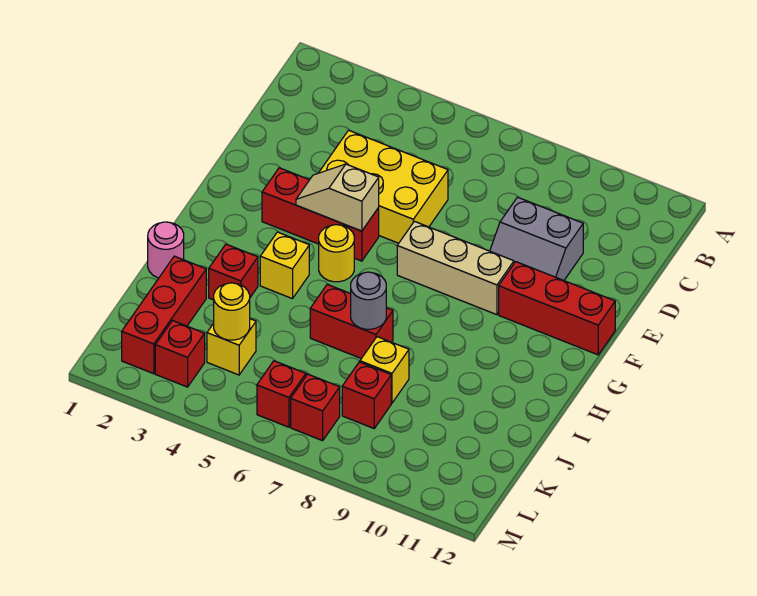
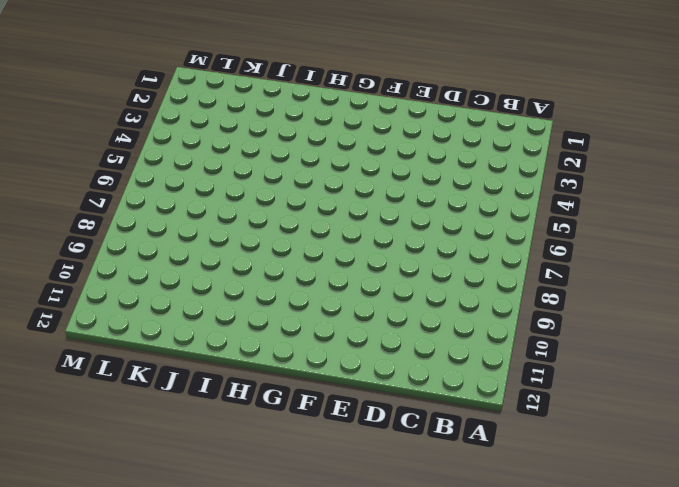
none -> yellow brick D4:E6 level 1
none -> grey slope D9:E10 level 1 top D
none -> red brick F3:F5 level 1

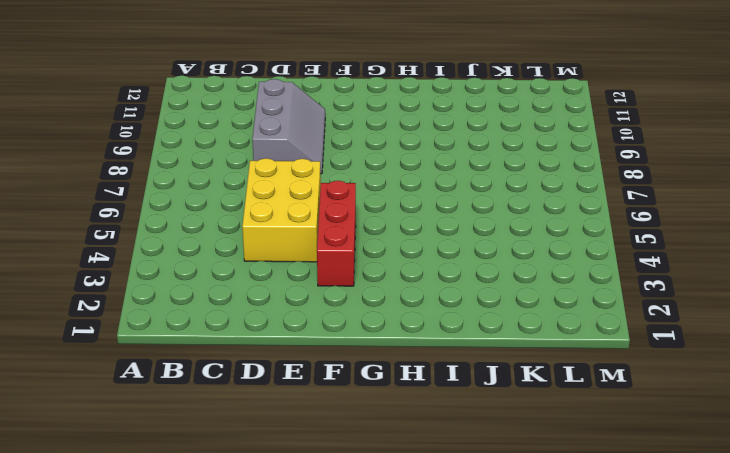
grey slope D8:E10 level 1 top D -> grey slope D9:E10 level 1 top D
none -> tan brick F7:F9 level 1
none -> red brick F10:F12 level 1
none -> yellow round brick G5 level 1

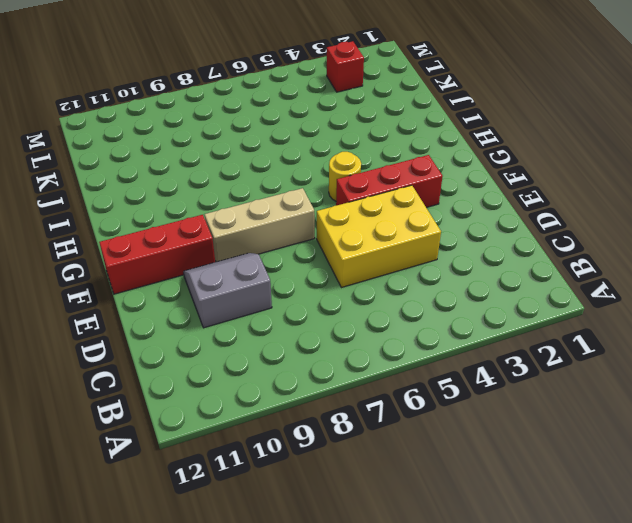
none -> yellow brick H4 level 1
none -> pink round brick I1 level 1
none -> red brick I3 level 1

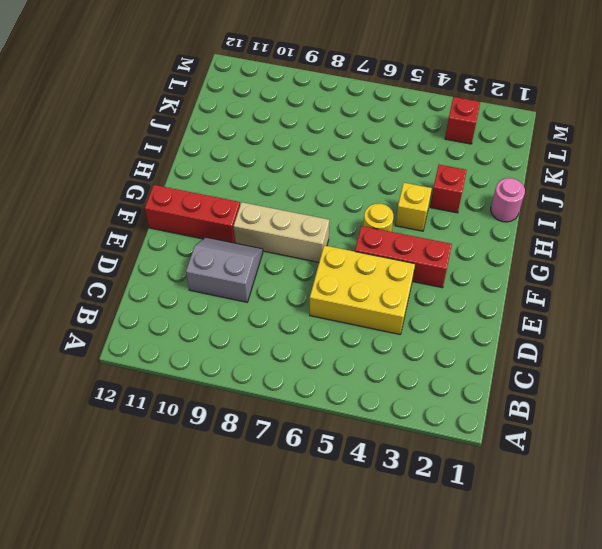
none -> red brick I6:I7 level 1
none -> red brick J2:L2 level 1
none -> yellow brick J8 level 1

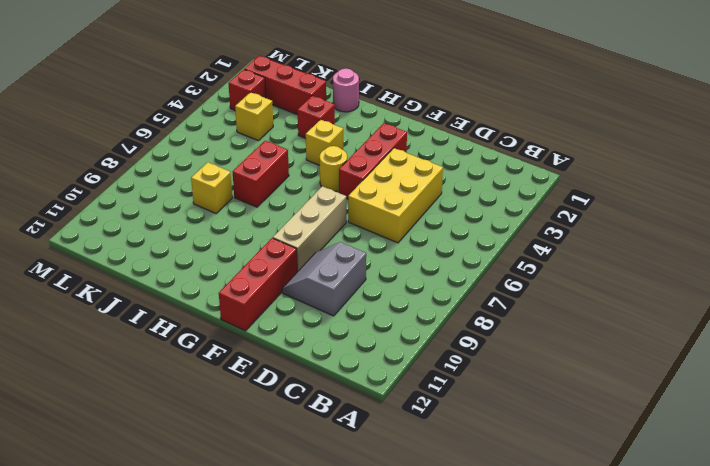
none -> red brick K8 level 1
none -> red brick L6 level 1
none -> red brick L7 level 1

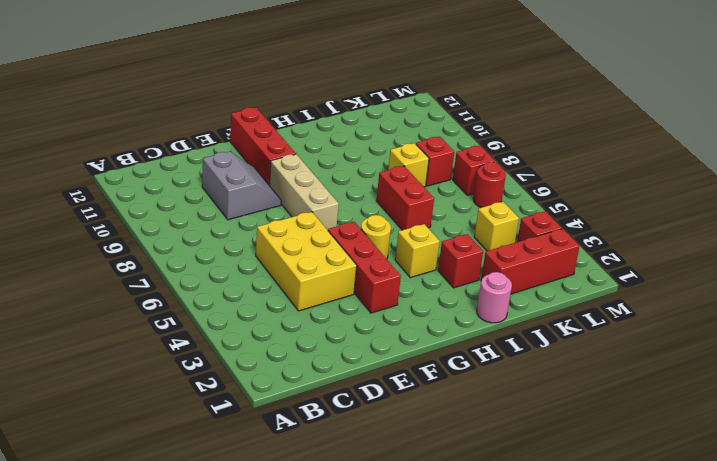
red round brick L6 level 1 -> red brick L6 level 1
none -> tan slope F4:F5 level 2 top 5
none -> grey round brick I7 level 2
none -> yellow round brick K4 level 2

